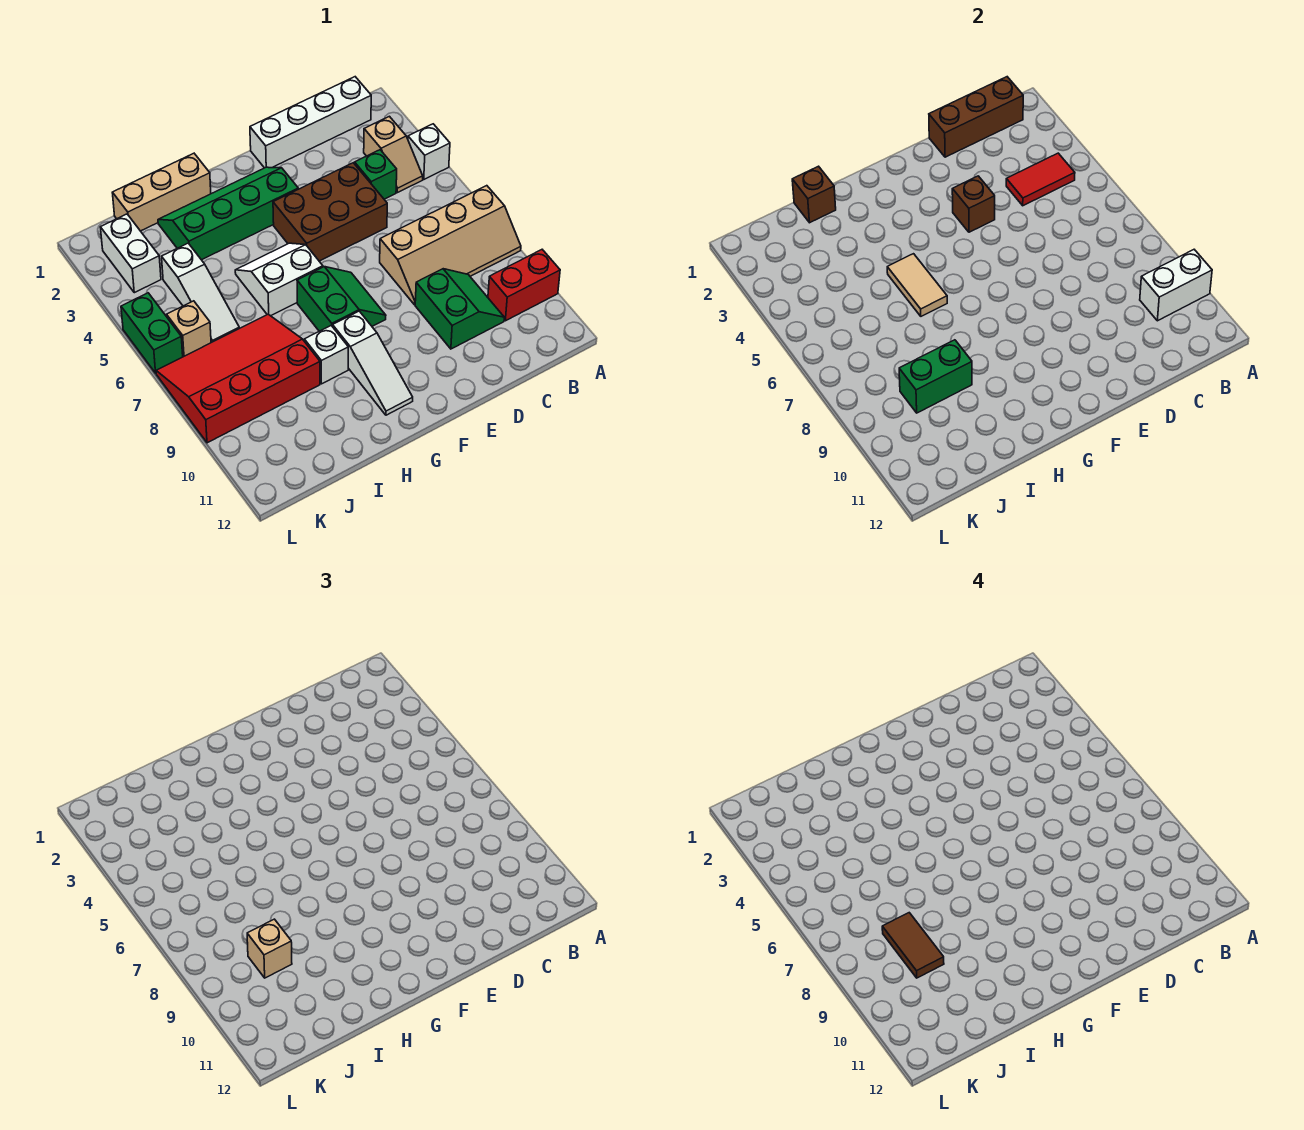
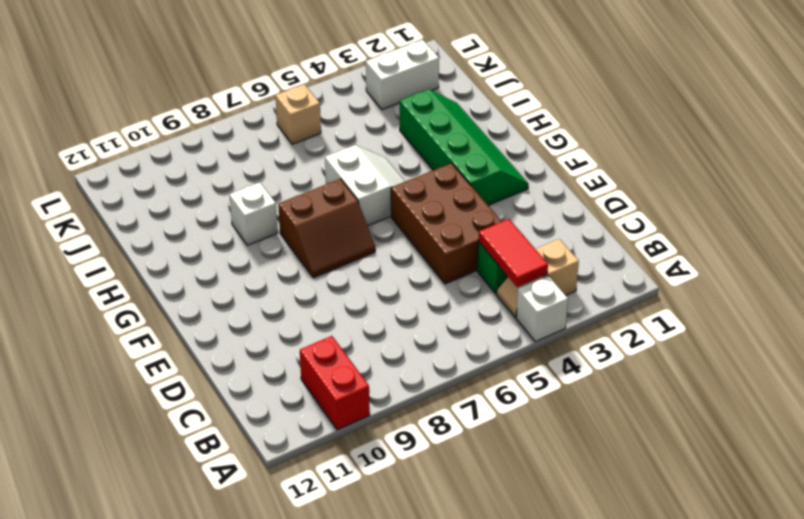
brown slope F7:G8 level 1 top G -> green slope F7:G8 level 1 top G
none -> tan slope A7:D8 level 1 top 7
none -> white brick B1:E1 level 1
none -> green slope C9:D10 level 1 top D

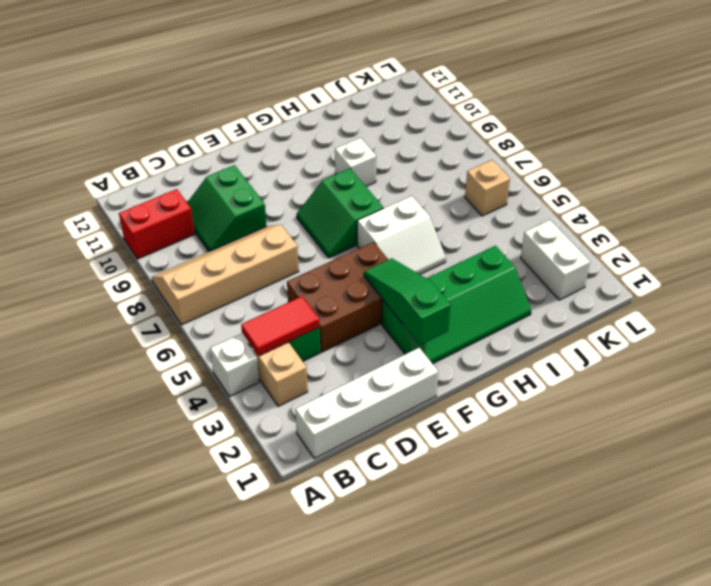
green slope F2:F4 level 2 top 2 -> none
none -> white slope G9:G11 level 1 top 9
none -> tan brick H1:J1 level 1
none -> red slope I7:L9 level 1 top 9

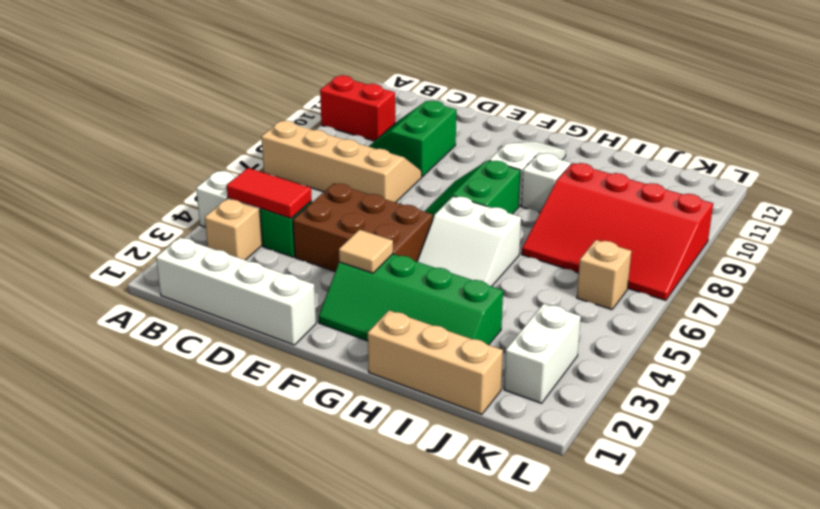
tan tile F3 level 2 -> none
none -> white slope J4:J6 level 1 top 4
none -> green brick L5:L6 level 1
none -> white brick A10:B10 level 2

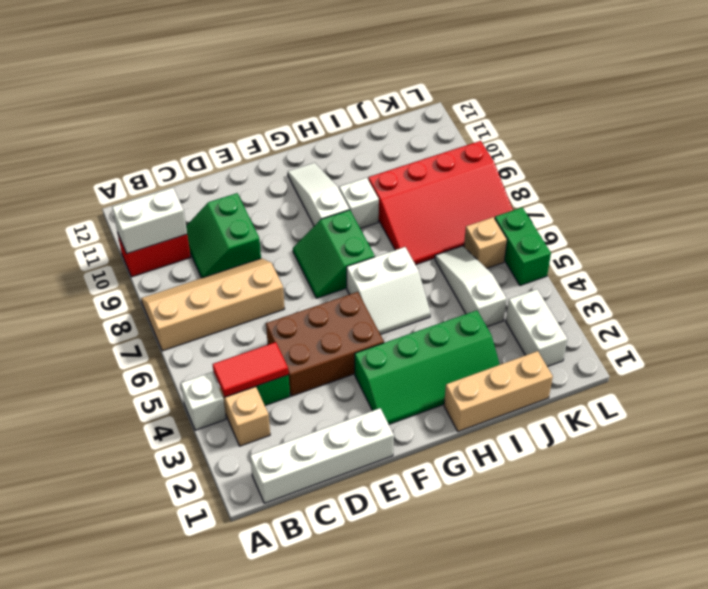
none -> brown brick B1:D1 level 2
none -> brown brick E4 level 2
none -> tan tile H5:H6 level 2

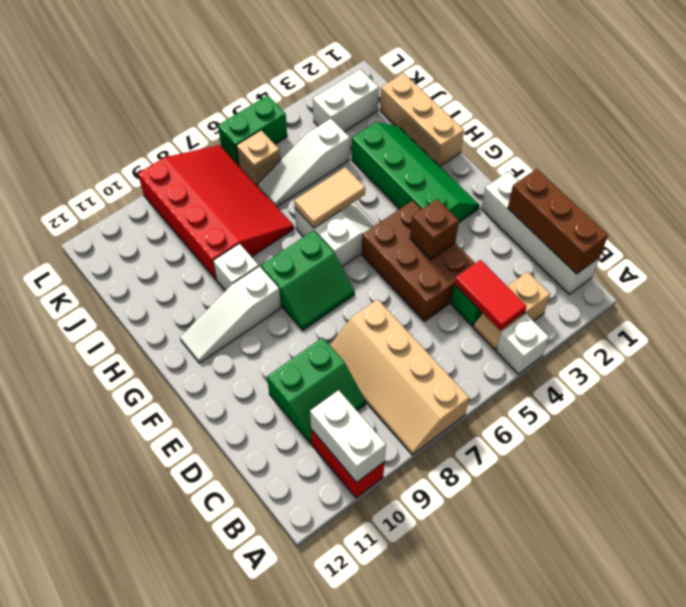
none -> brown brick I1 level 2
none -> green brick I9:J9 level 2
none -> tan brick J9 level 3

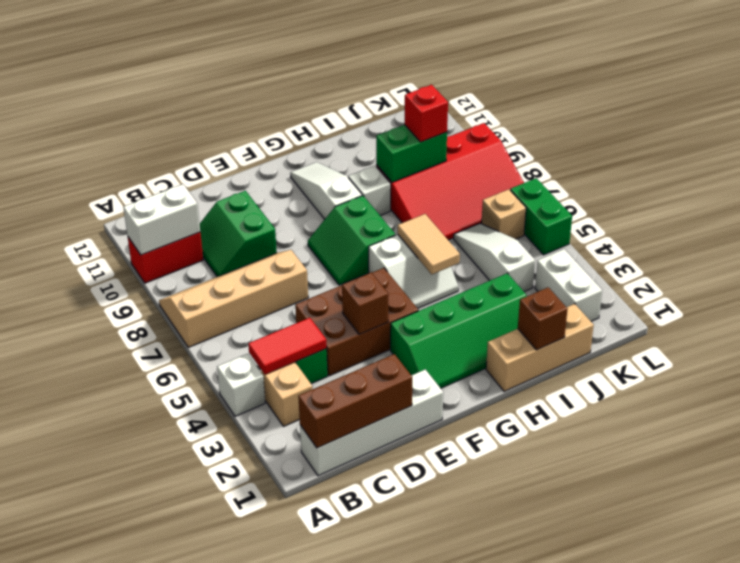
red brick J9 level 3 -> tan brick J9 level 3
none -> brown tile J8:J9 level 4

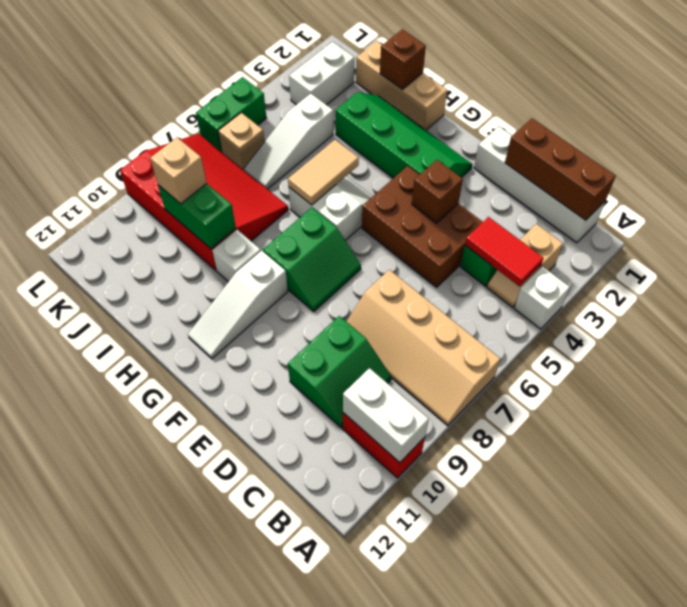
none -> brown tile J8:J9 level 4

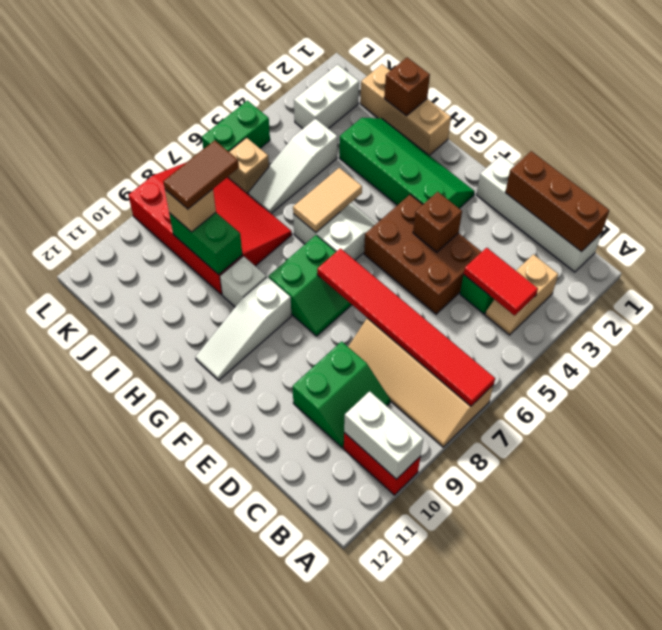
red tile A7:F7 level 2 -> none
none -> white brick A4 level 1

